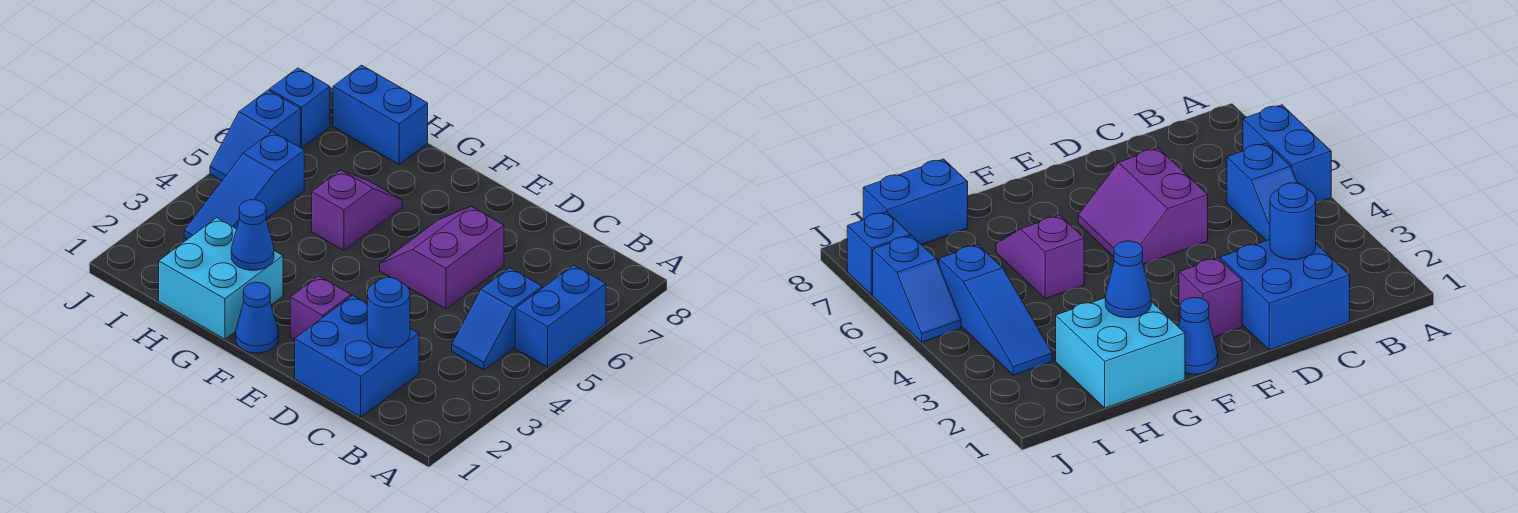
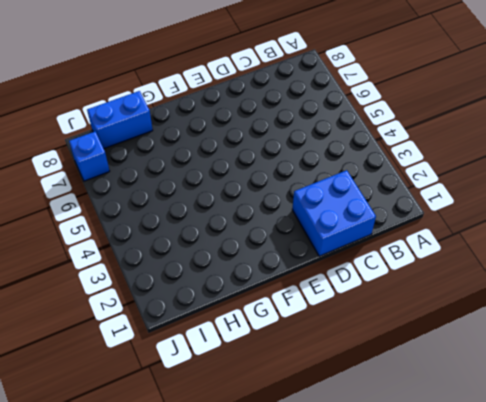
none -> blue brick A5:A6 level 1
none -> blue slope B4:B5 level 1 top 5
none -> purple slope D5:E6 level 1 top D

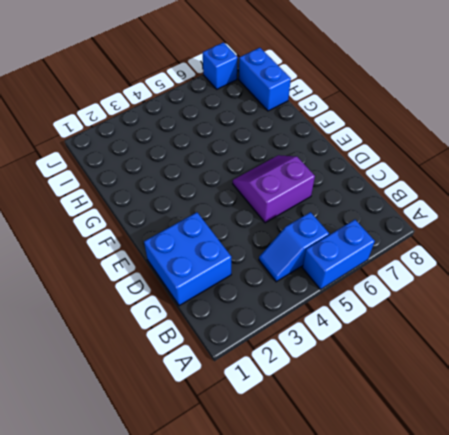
none -> purple brick E2 level 1
none -> blue cone F1 level 1
none -> cyan brick G1:H2 level 1

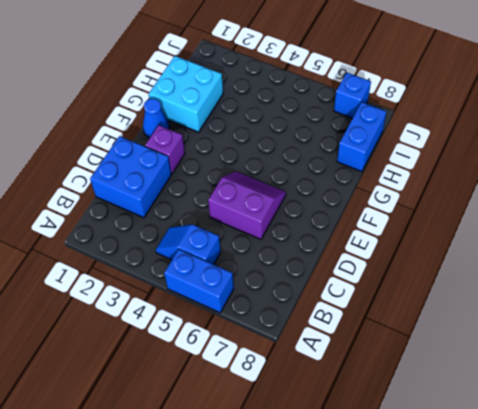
none -> purple slope G5:G6 level 1 top 5
none -> blue slope I3:I5 level 1 top 5
none -> blue slope J5:J6 level 1 top 6

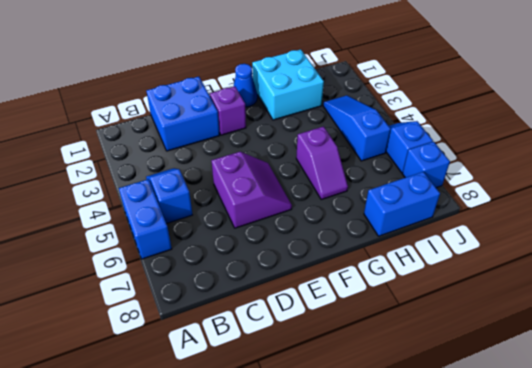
none -> blue round brick C2 level 2
none -> blue cone G2 level 2

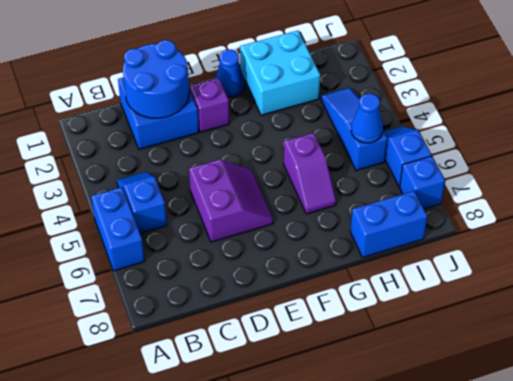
blue round brick C1:D2 level 2 -> blue round brick C2 level 2
blue cone I5 level 2 -> blue cone G2 level 2

